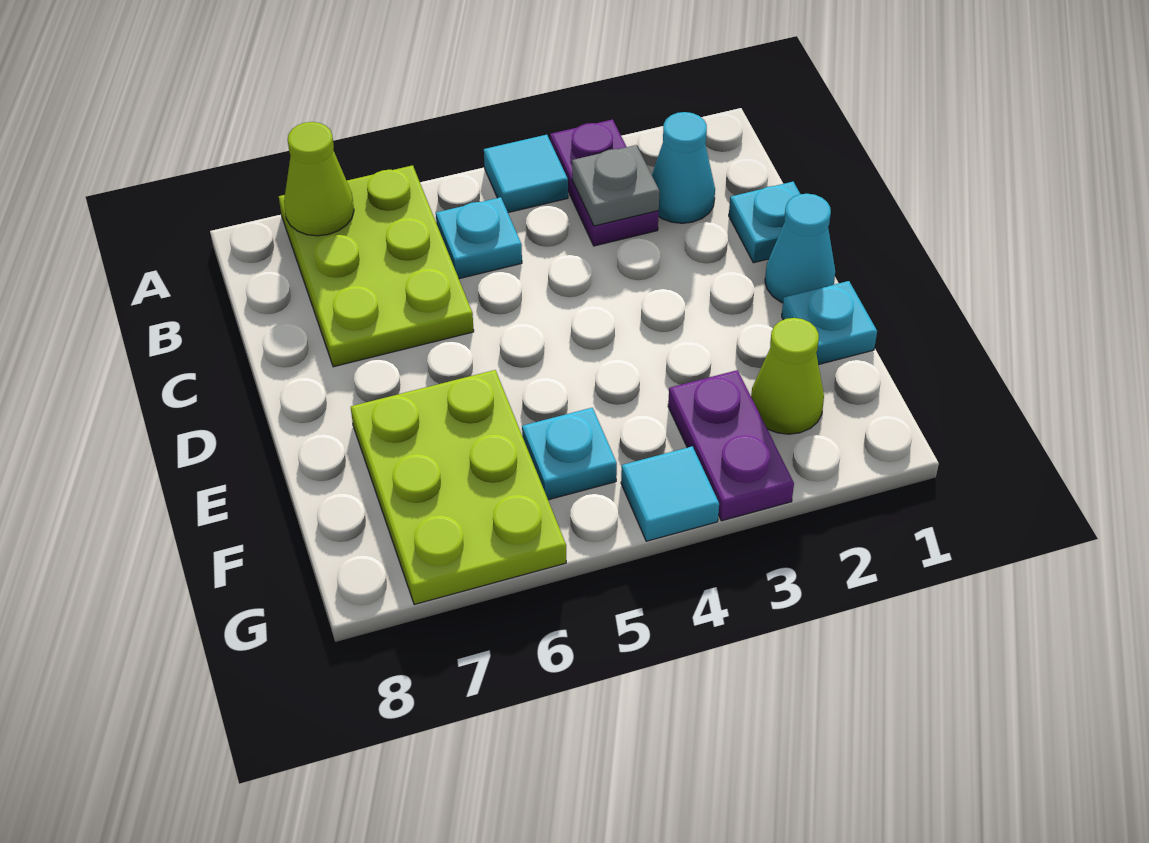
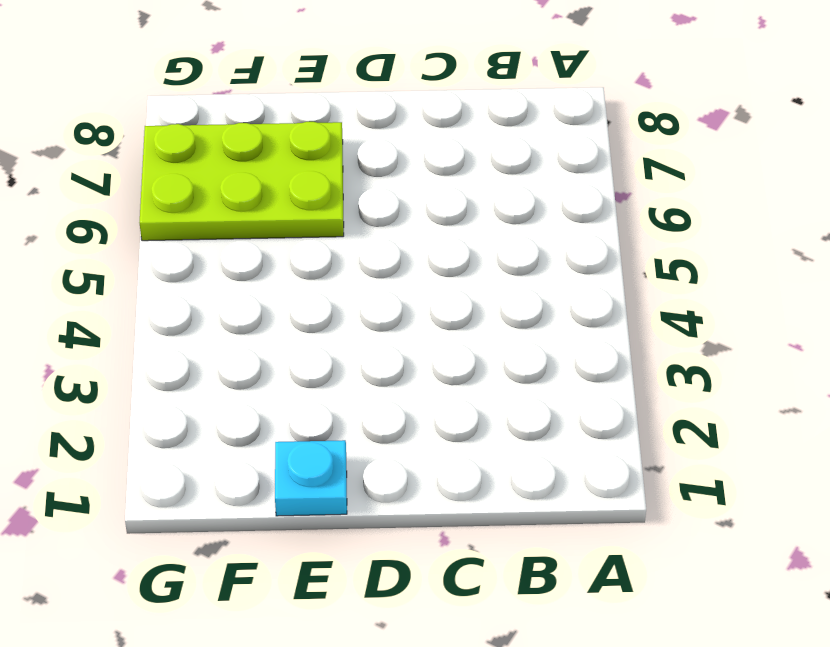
none -> purple plate A3:B3 level 1
none -> cyan tile A4 level 1
none -> lime plate A6:C7 level 1

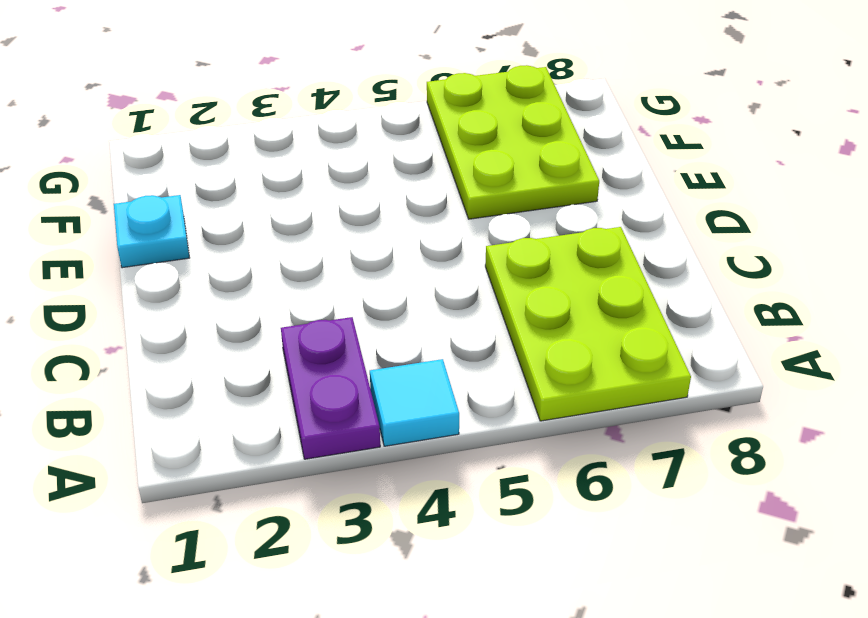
none -> cyan cone B2 level 1
none -> cyan plate B5 level 1
none -> cyan plate C1 level 1

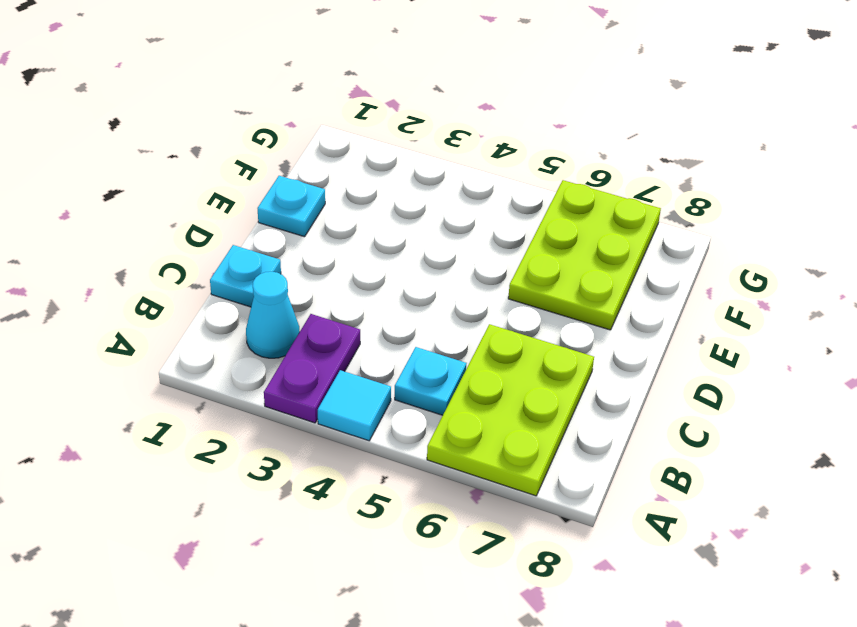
none -> cyan cone D1 level 1
none -> lime cone F2 level 1
none -> purple plate F3:G3 level 1

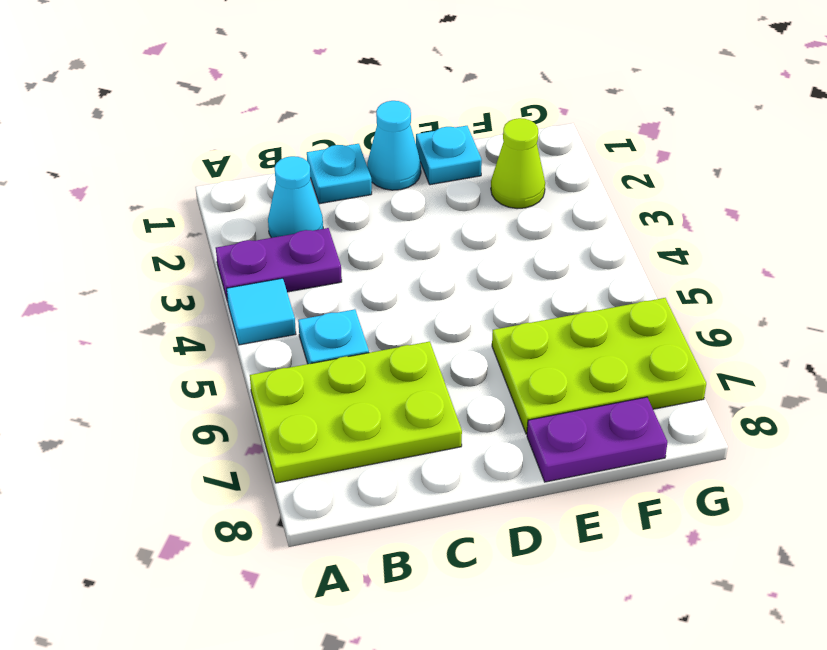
purple plate E8:F8 level 1 -> purple plate F3:G3 level 1
none -> cyan plate F5 level 1
none -> cyan tile G4 level 1
none -> lime cone A7 level 2

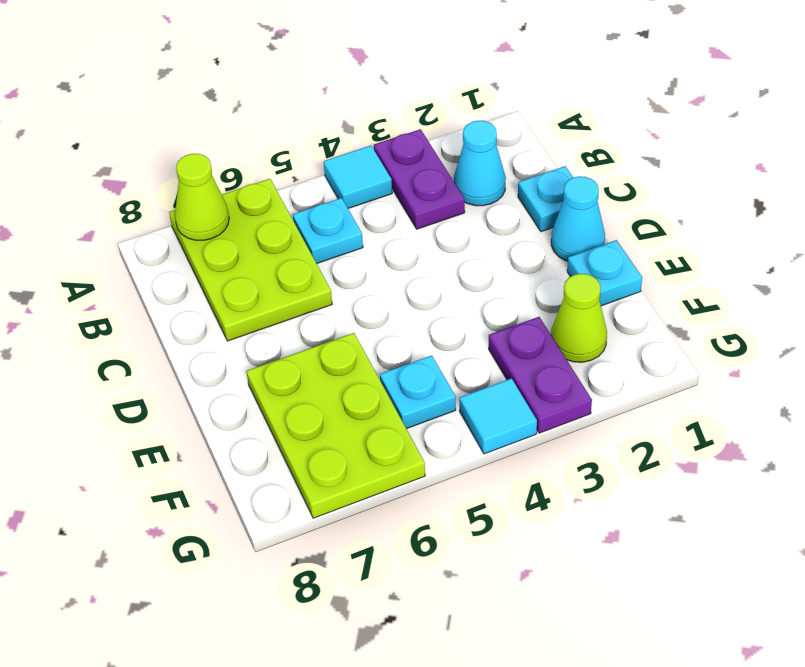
none -> grey plate B3 level 2

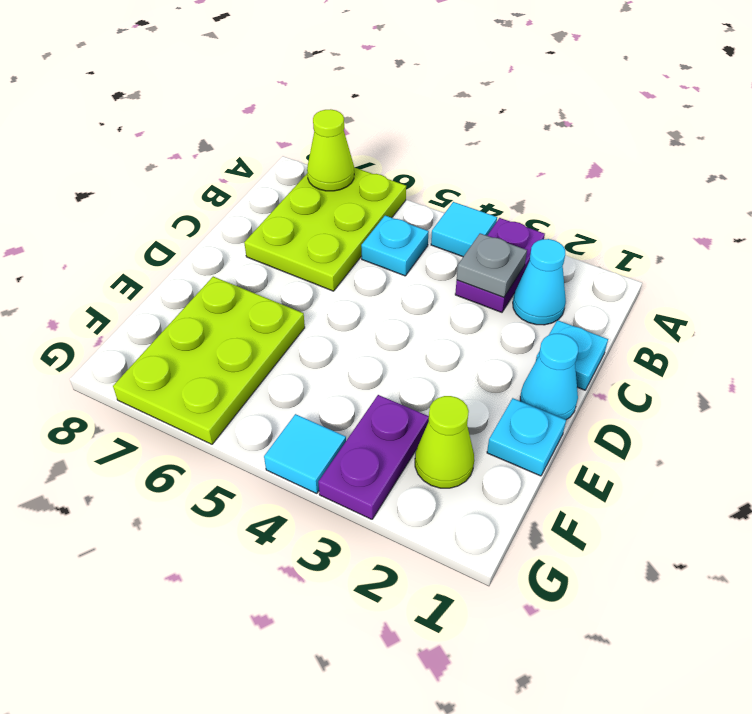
none -> cyan plate F5 level 1

